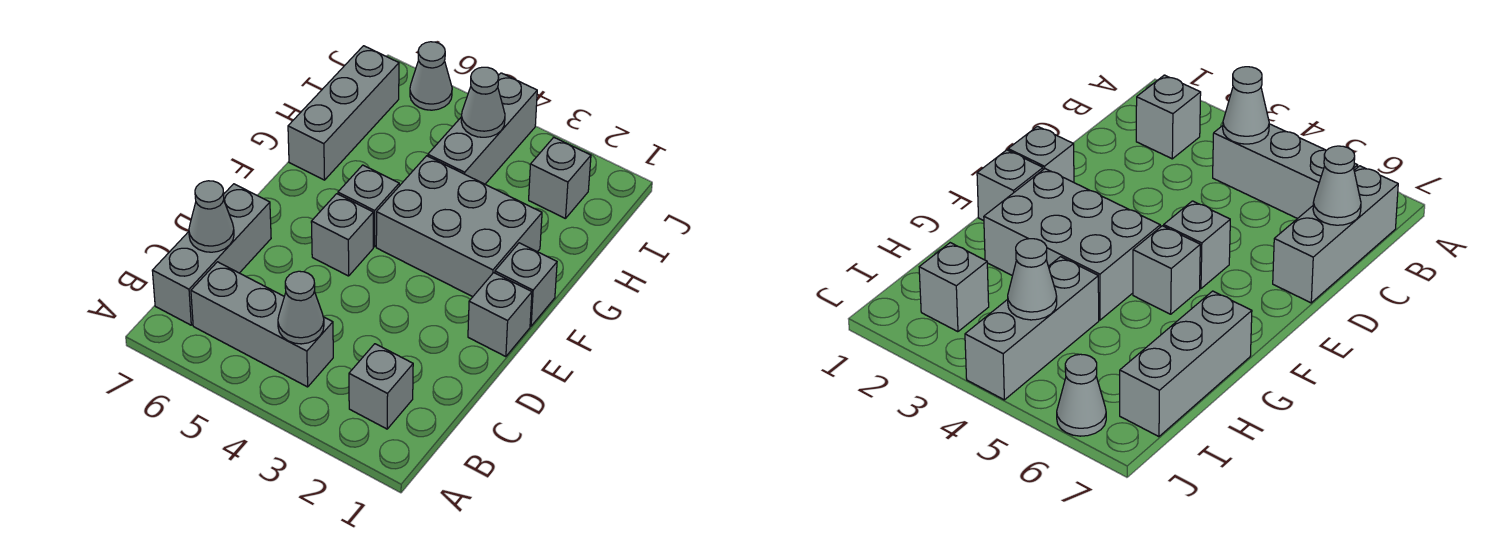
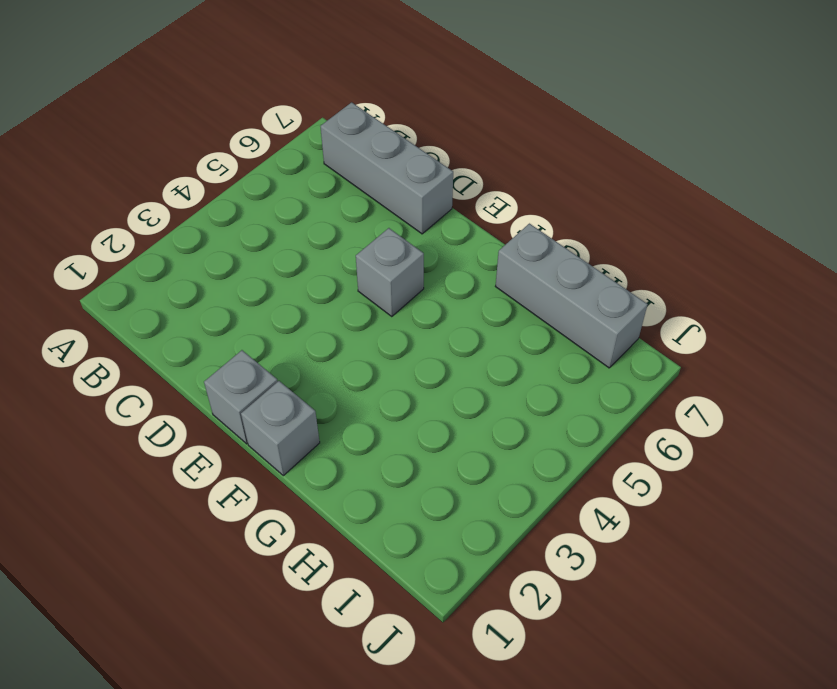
none -> grey brick B2 level 1
none -> grey brick B4:B6 level 1
none -> grey brick F2:G4 level 1

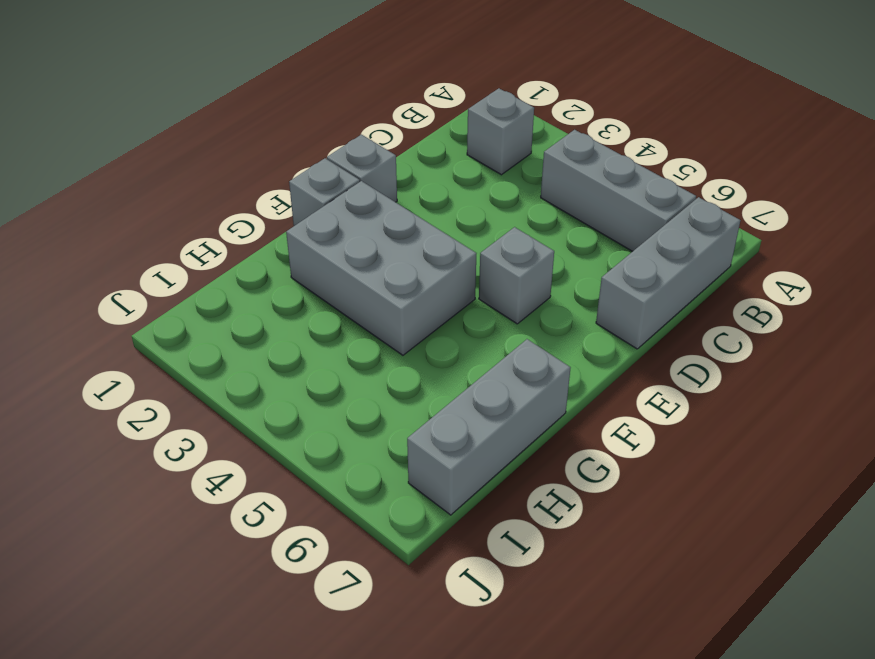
none -> grey brick F5 level 1
none -> grey brick H4:J4 level 1
none -> grey brick I2 level 1

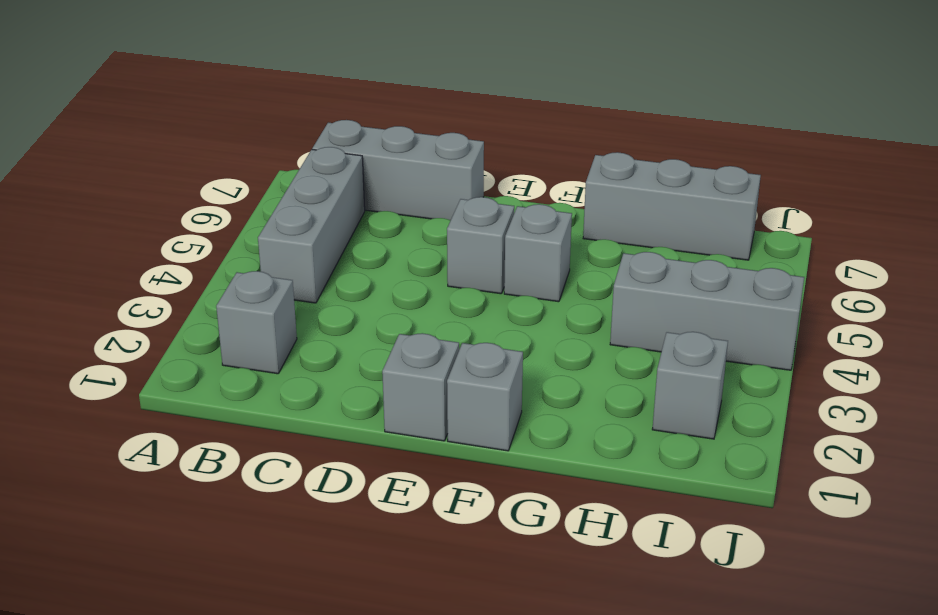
none -> grey brick F2:G4 level 1
none -> grey cone J6 level 1
none -> grey cone B4 level 2

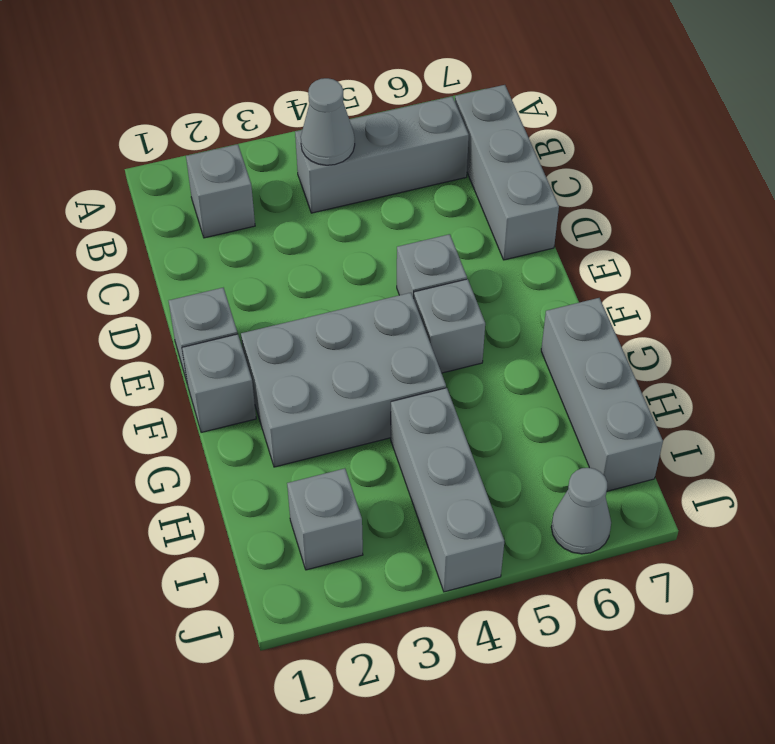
none -> grey cone C7 level 2
none -> grey cone I4 level 2

